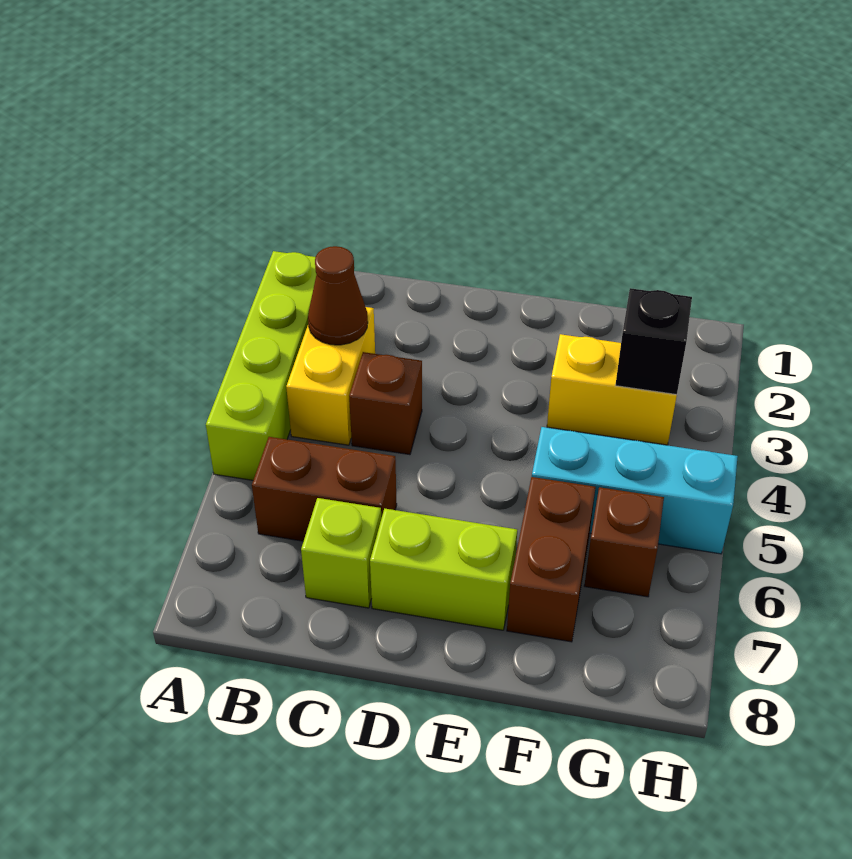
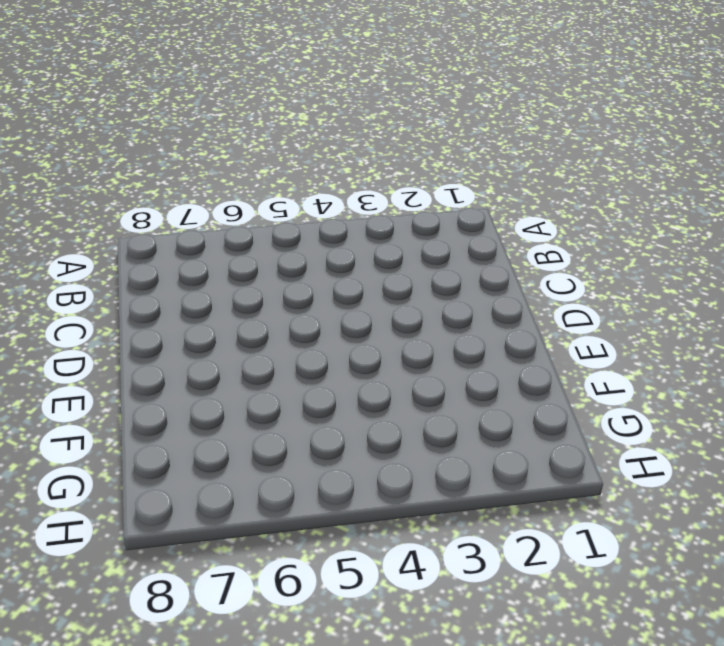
none -> lime brick A2:A5 level 1
none -> yellow brick B3:B4 level 1
none -> brown brick B6:C6 level 1

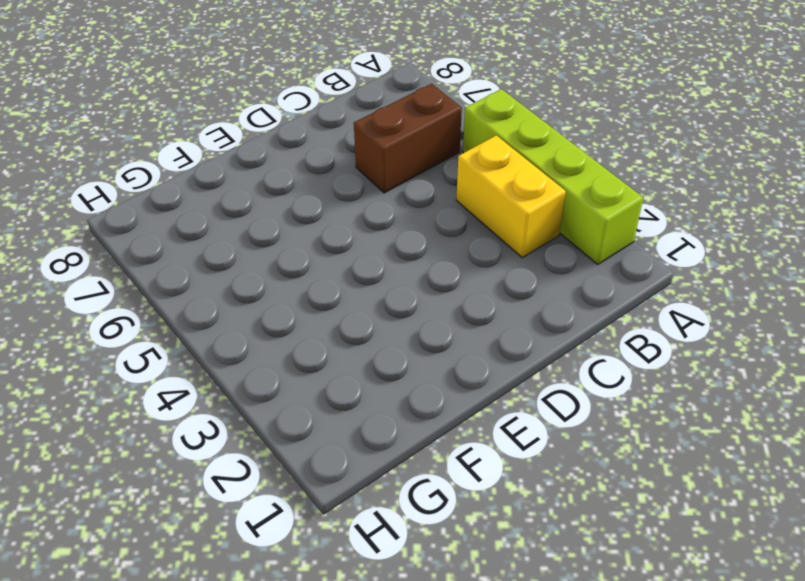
none -> brown brick C4 level 1
none -> lime brick C7 level 1
none -> lime brick D7:E7 level 1

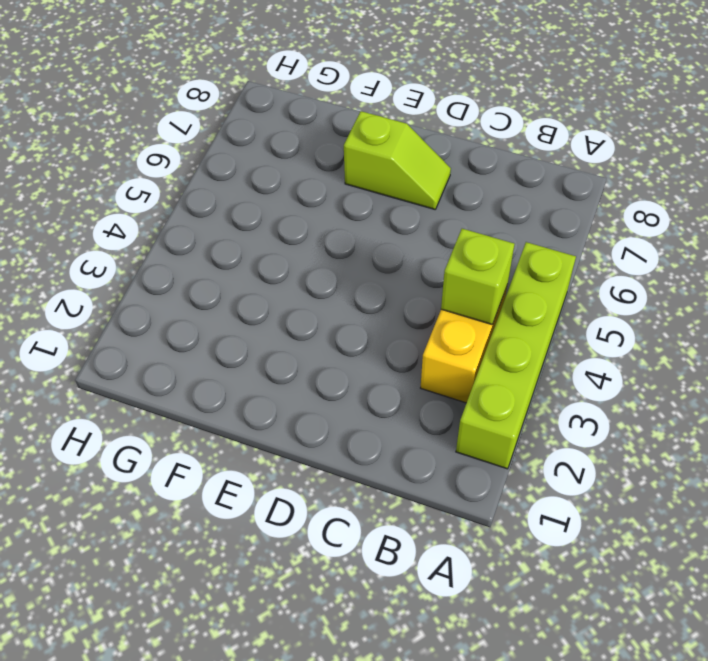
lime brick B4 level 2 -> lime brick C7 level 1
lime slope D7:E7 level 1 top E -> lime brick D7:E7 level 1
none -> brown brick B6:C6 level 1
none -> brown brick C4 level 1
none -> yellow brick F3:G3 level 1

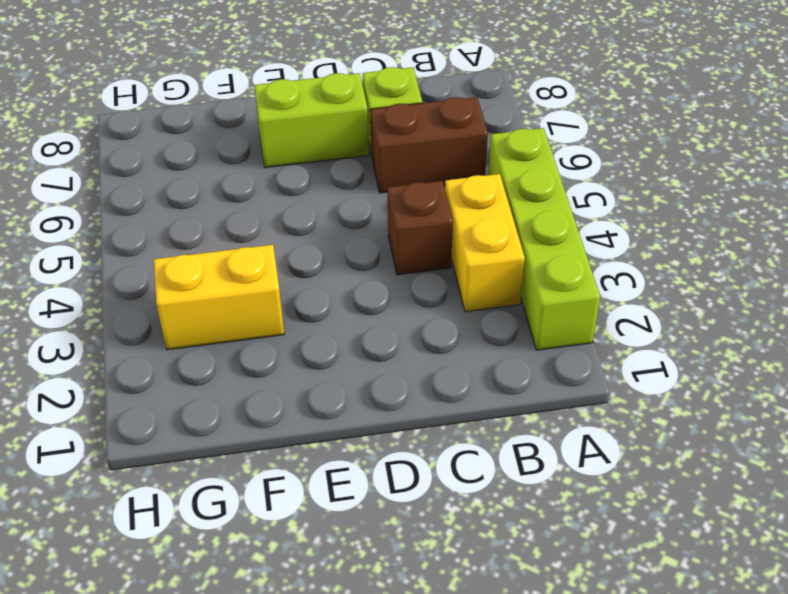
none -> cyan brick F5:H5 level 1
none -> brown brick F6:F7 level 1
none -> brown brick G6 level 1

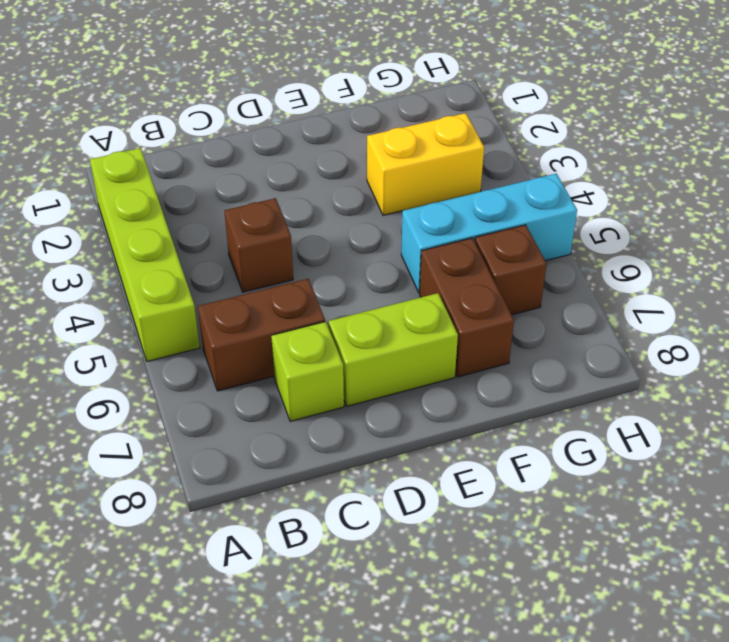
none -> yellow brick B3:B4 level 1
none -> brown cone B3 level 2
none -> black brick G3 level 2

